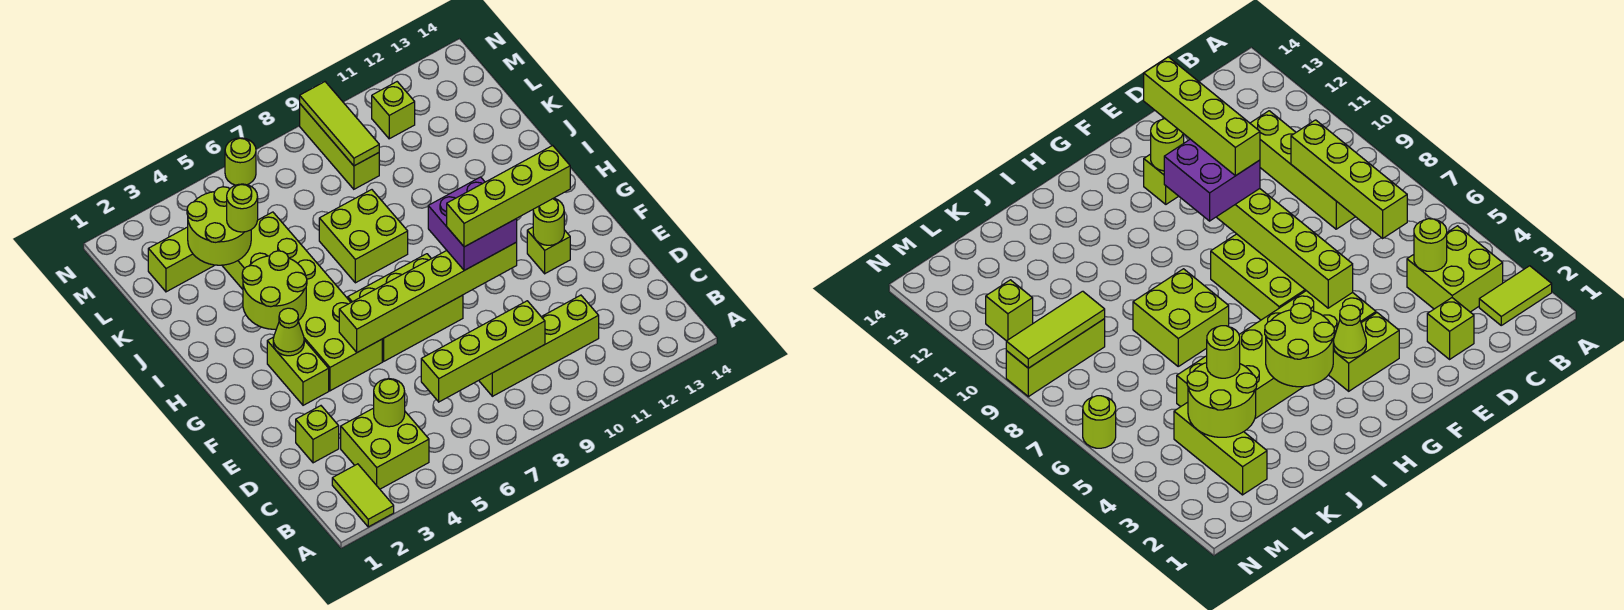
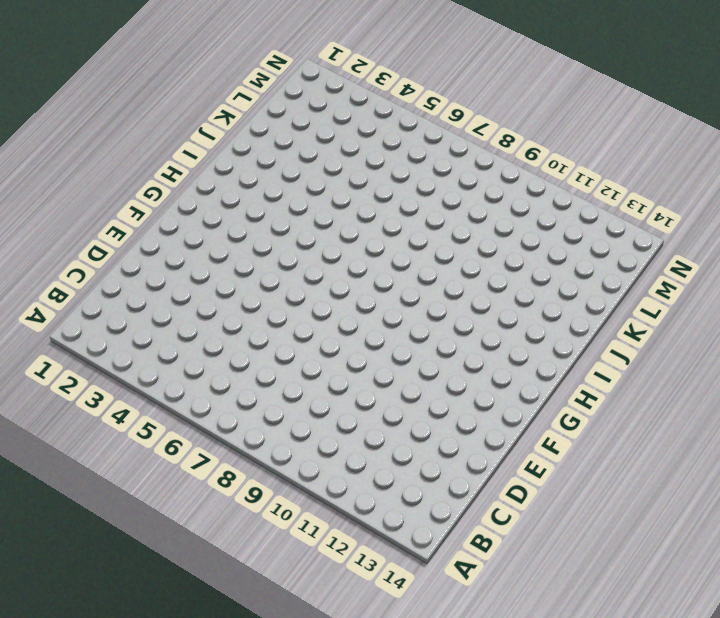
none -> lime tile A2:B2 level 1
none -> lime brick B3:C4 level 1
none -> lime brick C8:C11 level 1

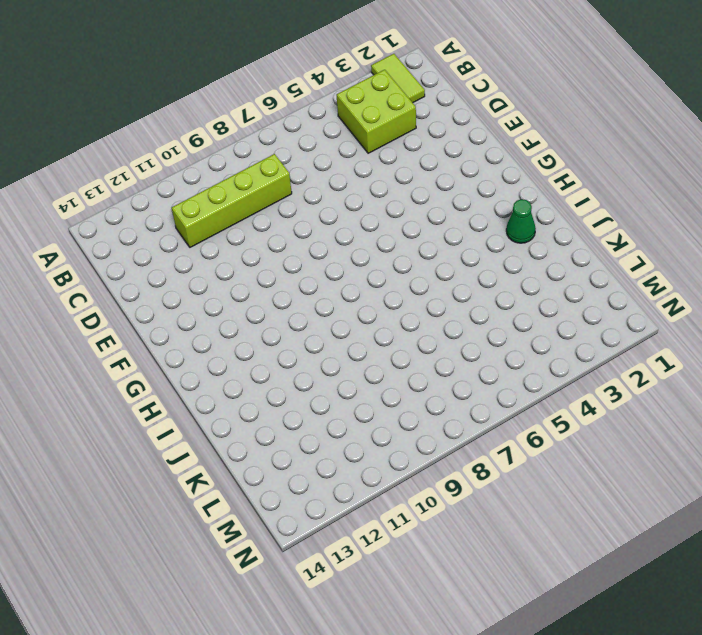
green cone I2 level 1 -> none
none -> lime brick D2 level 1
none -> lime brick F3:G3 level 1
none -> lime brick F4:K5 level 1

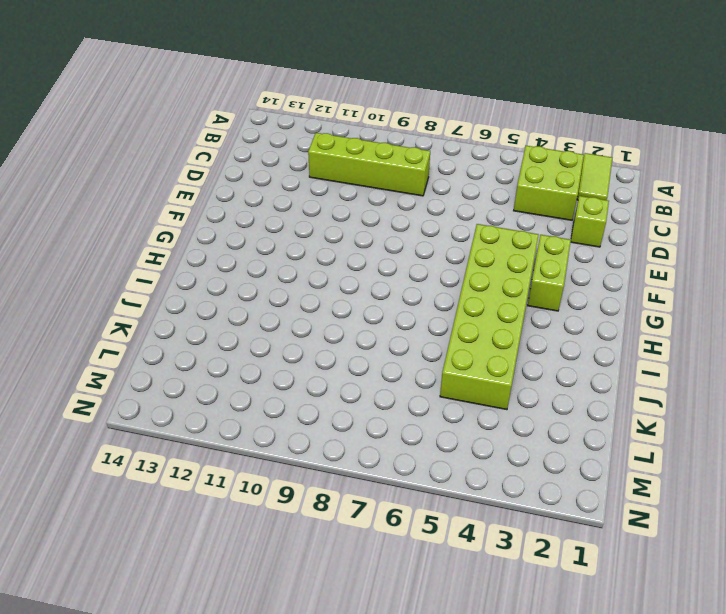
none -> lime brick F6:G8 level 1
none -> lime brick F12 level 1
none -> lime brick I7:J8 level 1

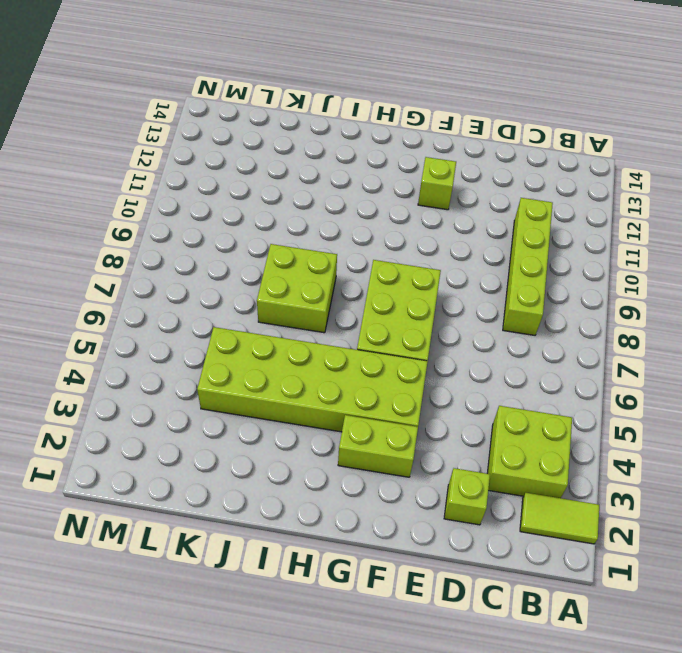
none -> lime brick L2:L4 level 1
none -> lime brick L9:N9 level 1
none -> lime brick M11 level 1

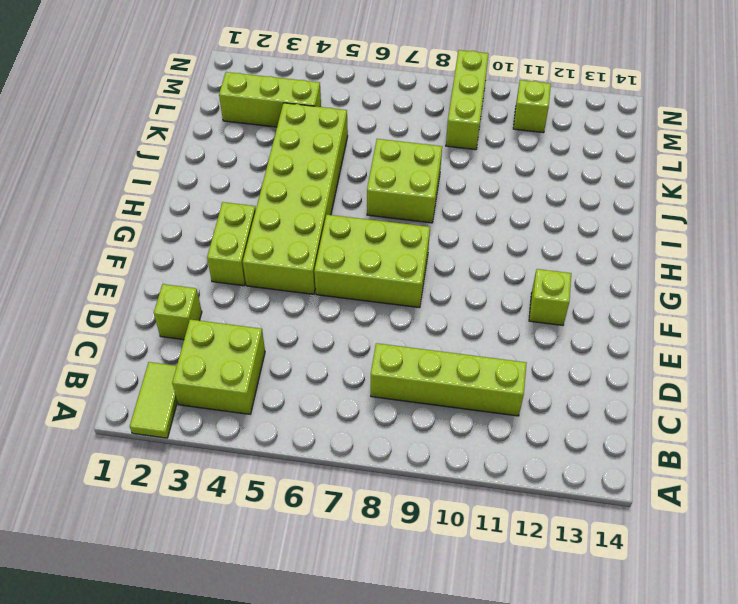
none -> lime round brick N6 level 1
none -> lime round brick C4 level 2
none -> lime brick C6:C9 level 2

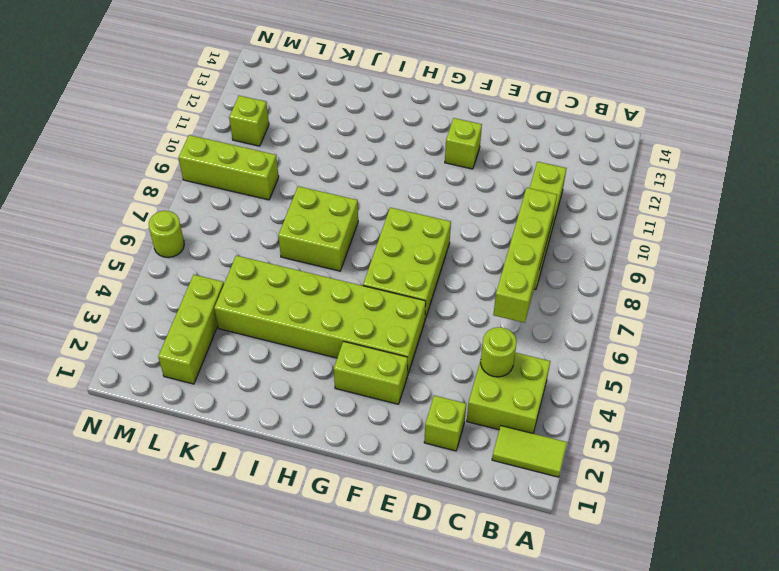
none -> lime brick F5:F10 level 2
none -> lime round brick F12 level 2
none -> lime cone G3 level 2

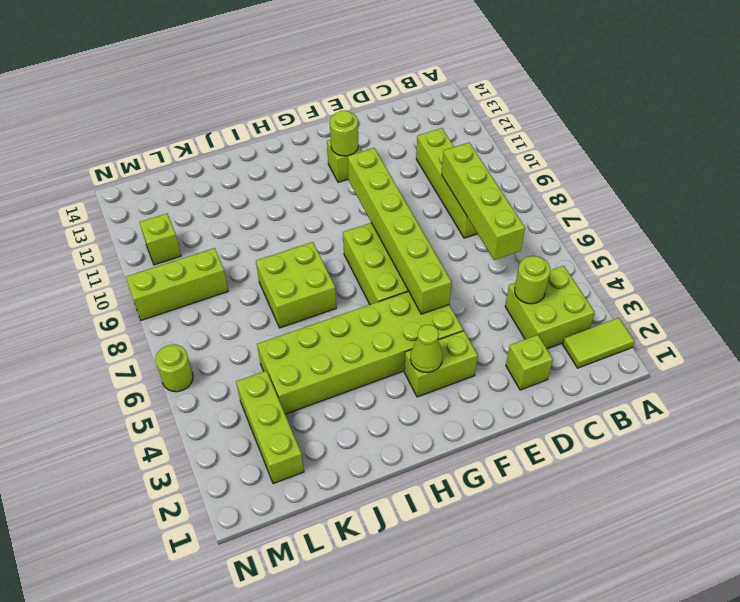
none -> lime round brick H3:I4 level 2
none -> lime round brick K3:L4 level 2
none -> lime tile L9:N9 level 2

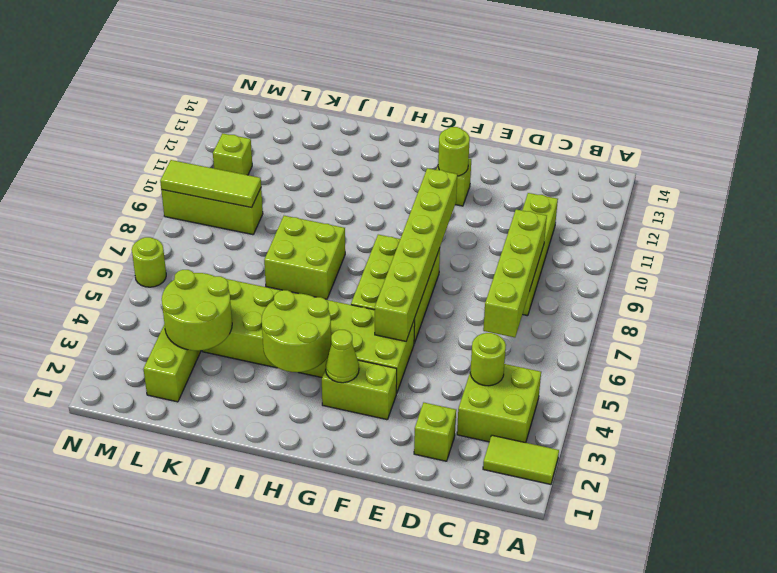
none -> purple brick F9:G10 level 3
none -> lime round brick K4 level 3
none -> lime brick F9:F12 level 4

